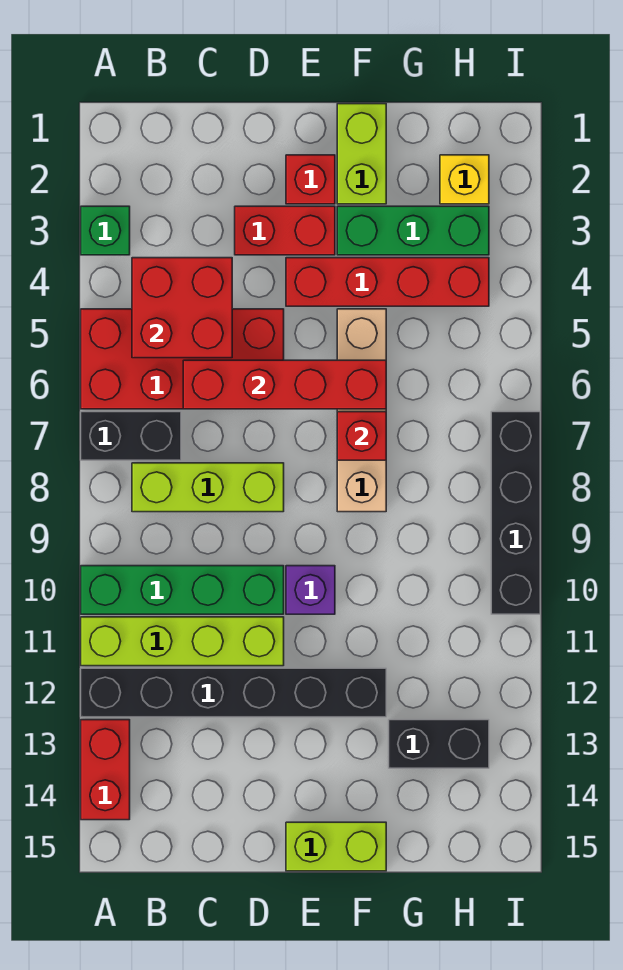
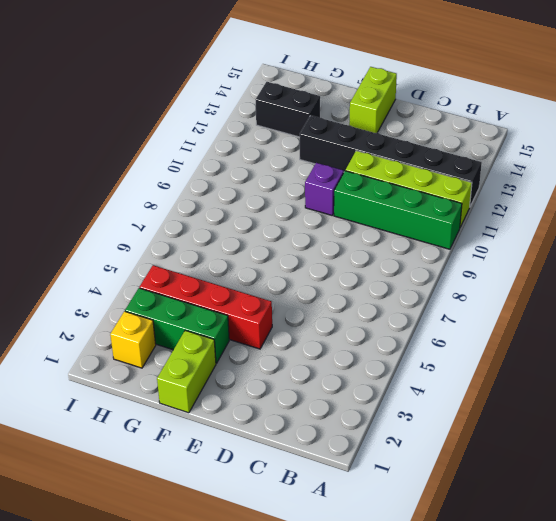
lime brick E14:E15 level 1 -> lime brick E15:F15 level 1
none -> green brick A3 level 1
none -> red brick A5:D6 level 1
none -> black brick A7:B7 level 1

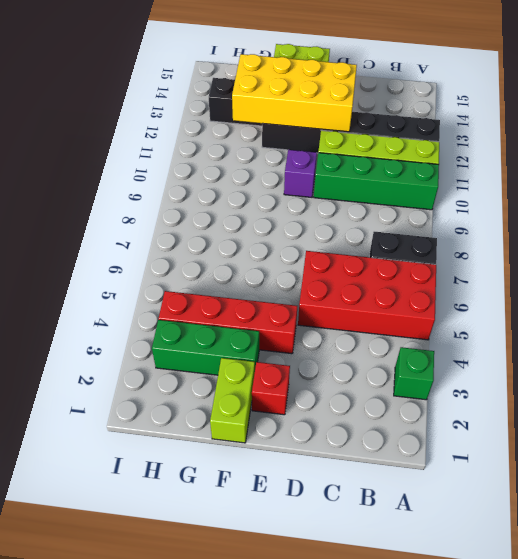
yellow brick D12:G13 level 2 -> none
none -> red brick A13:A14 level 1
none -> lime brick B8:D8 level 1
none -> red brick D3:E3 level 1

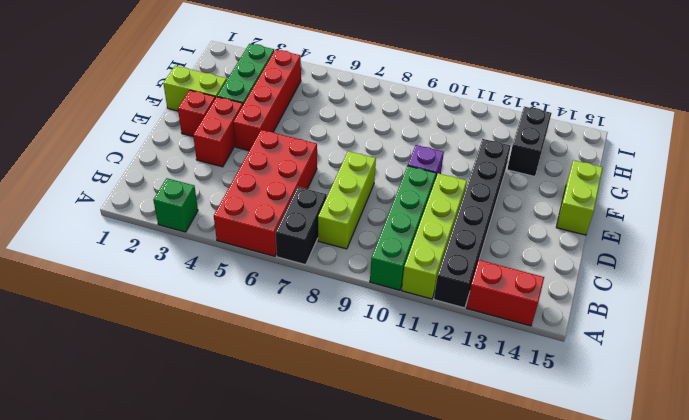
none -> tan brick F5:F8 level 1
none -> yellow brick H2 level 1
none -> black brick I7:I10 level 1

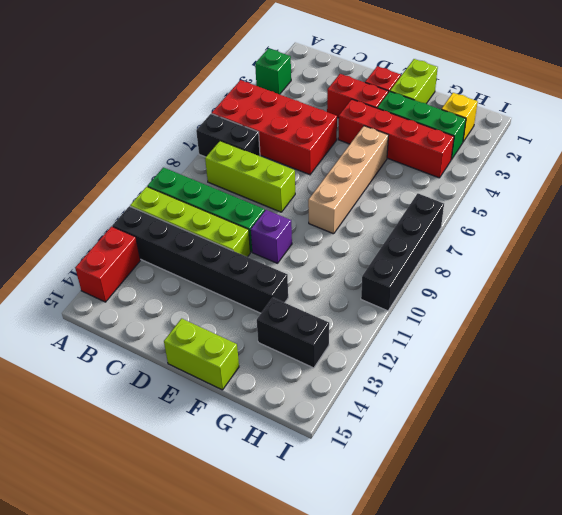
none -> red brick B4:C5 level 2
none -> red brick C6:F6 level 2
none -> red brick F7 level 2

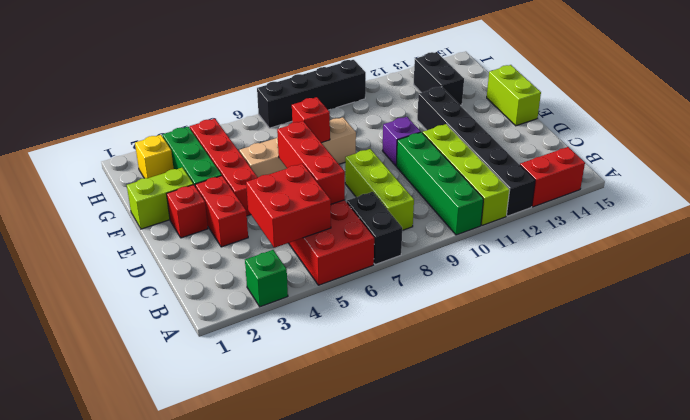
red brick C6:E6 level 2 -> red brick C6:F6 level 2

